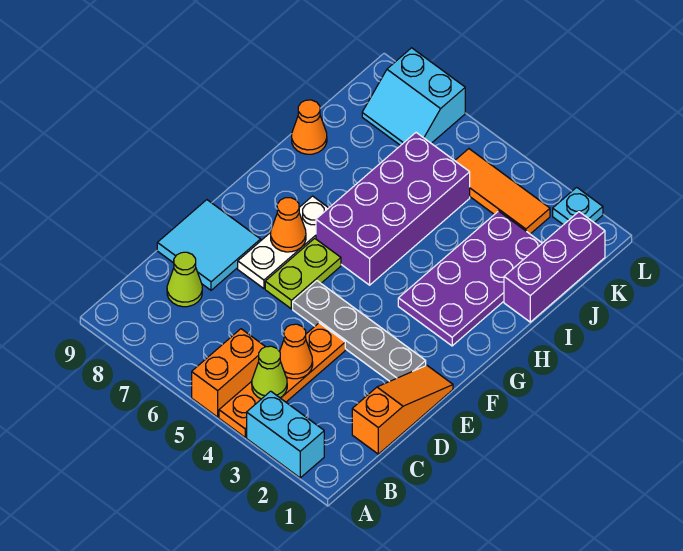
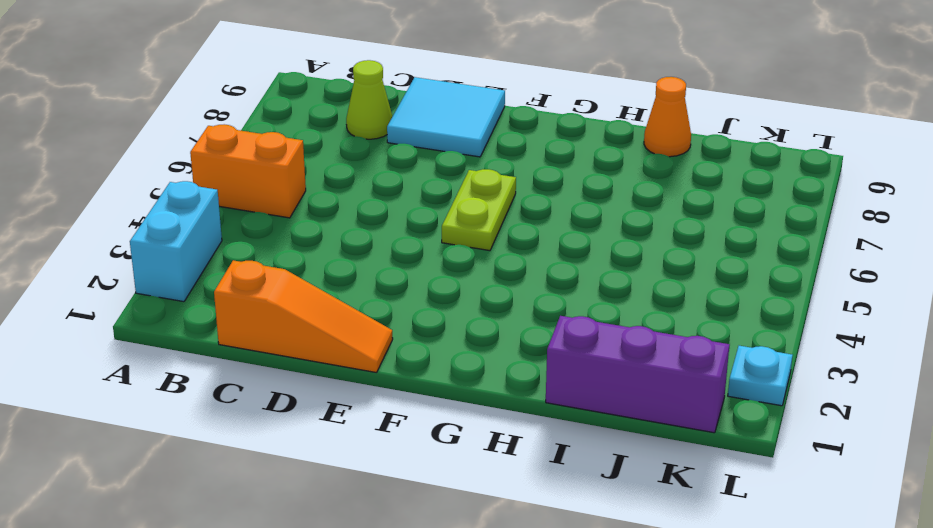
lime plate F5:F6 level 1 -> lime plate E6:F6 level 1
none -> orange plate A4:D4 level 1
none -> grey plate E2:E5 level 1
none -> white plate E7:G7 level 1

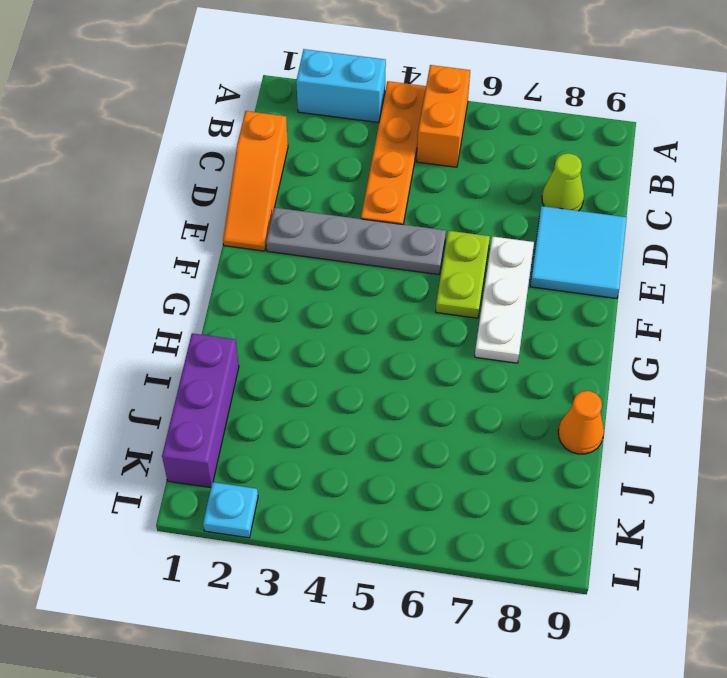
none -> purple plate G2:J3 level 1
none -> purple brick G5:J6 level 1
none -> orange tile K3:K5 level 1

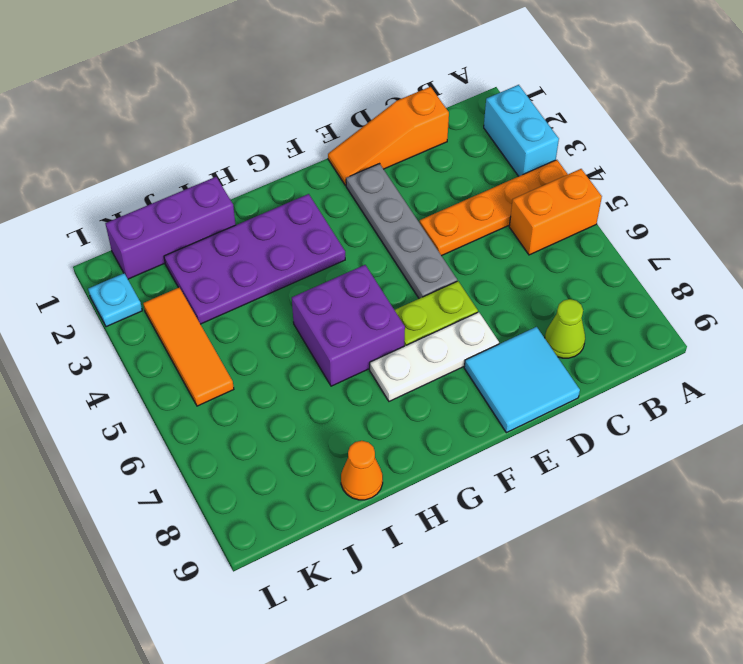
purple brick G5:H6 level 1 -> purple brick G5:J6 level 1
none -> cyan slope K7:L8 level 1 top L
none -> lime cone B4 level 2
none -> orange cone C4 level 2

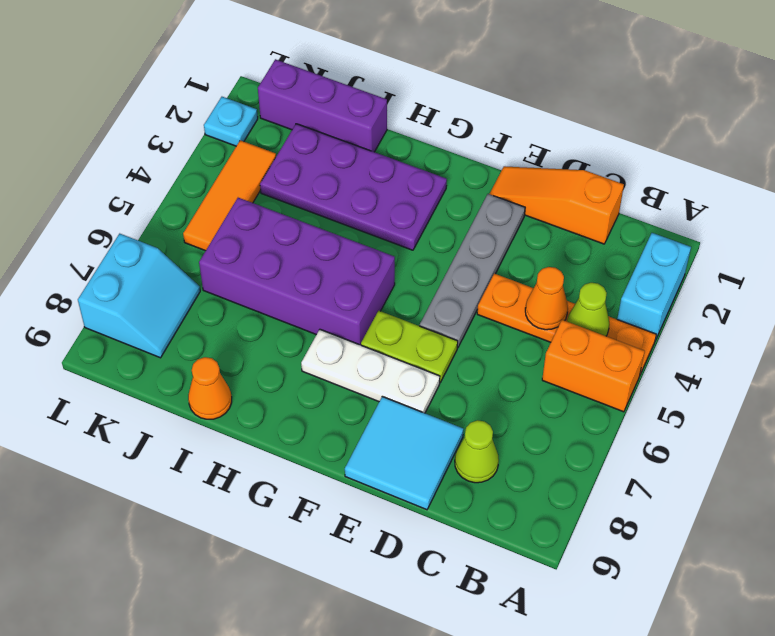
none -> orange cone F7 level 2

